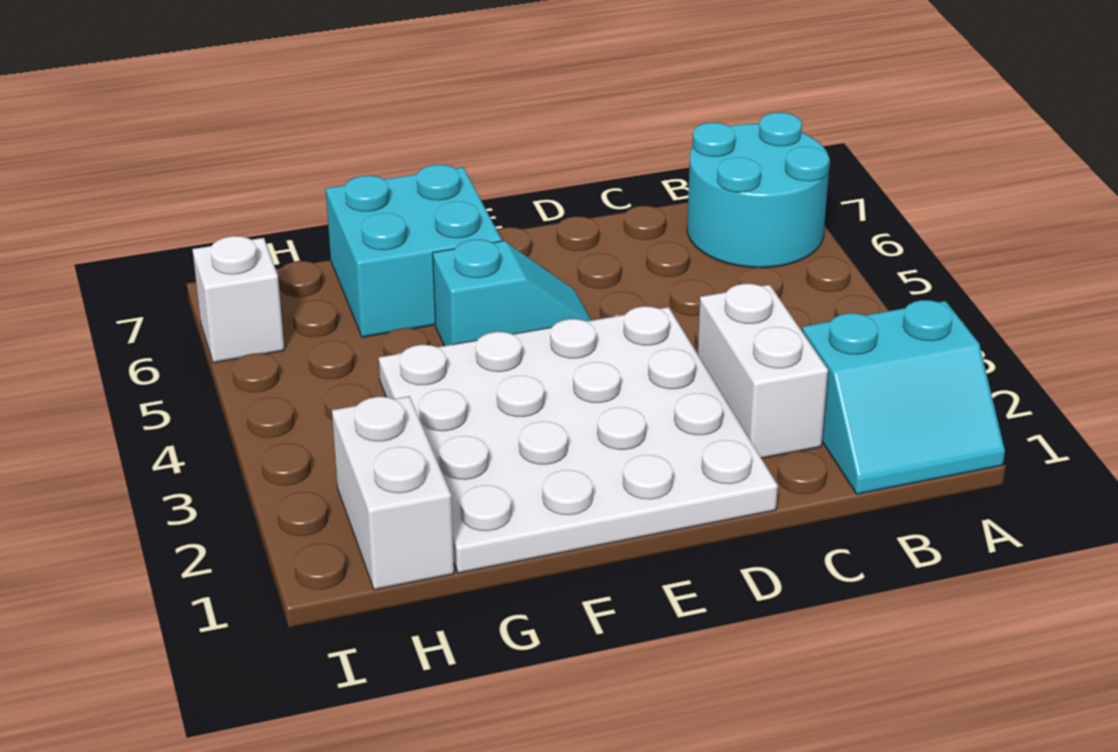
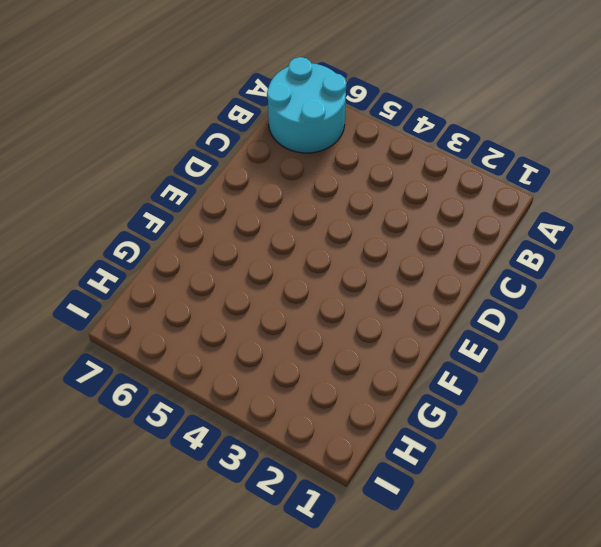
none -> cyan slope A1:B2 level 1 top 2
none -> white brick C2:C3 level 1

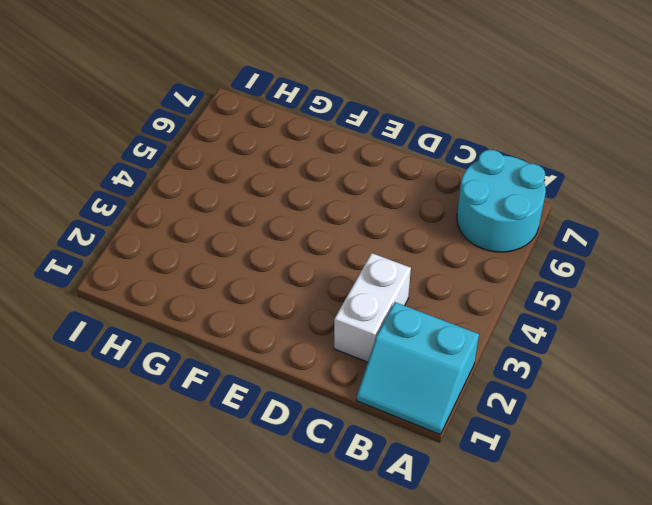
none -> white plate D1:G4 level 1
none -> cyan slope E5:F5 level 1 top F

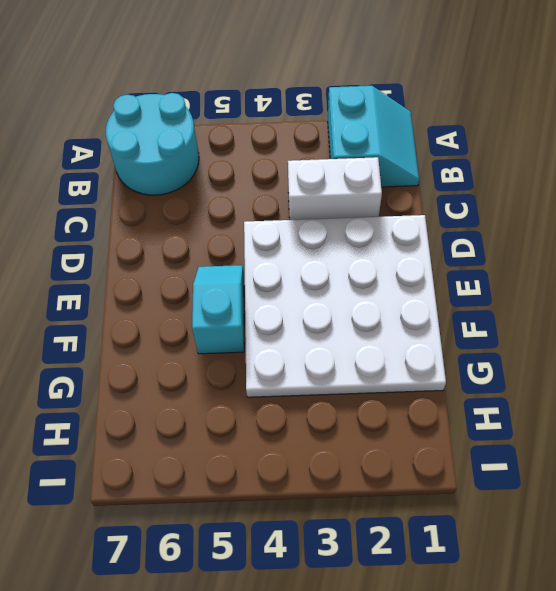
none -> cyan brick F6:G7 level 1
none -> white brick H1:H2 level 1

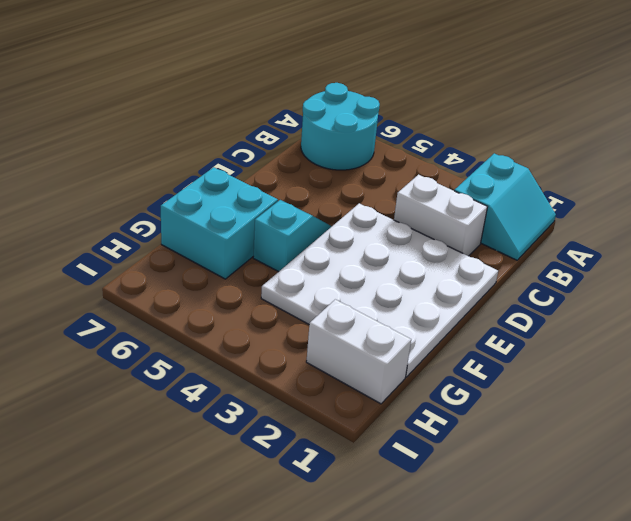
none -> white brick I6 level 1

